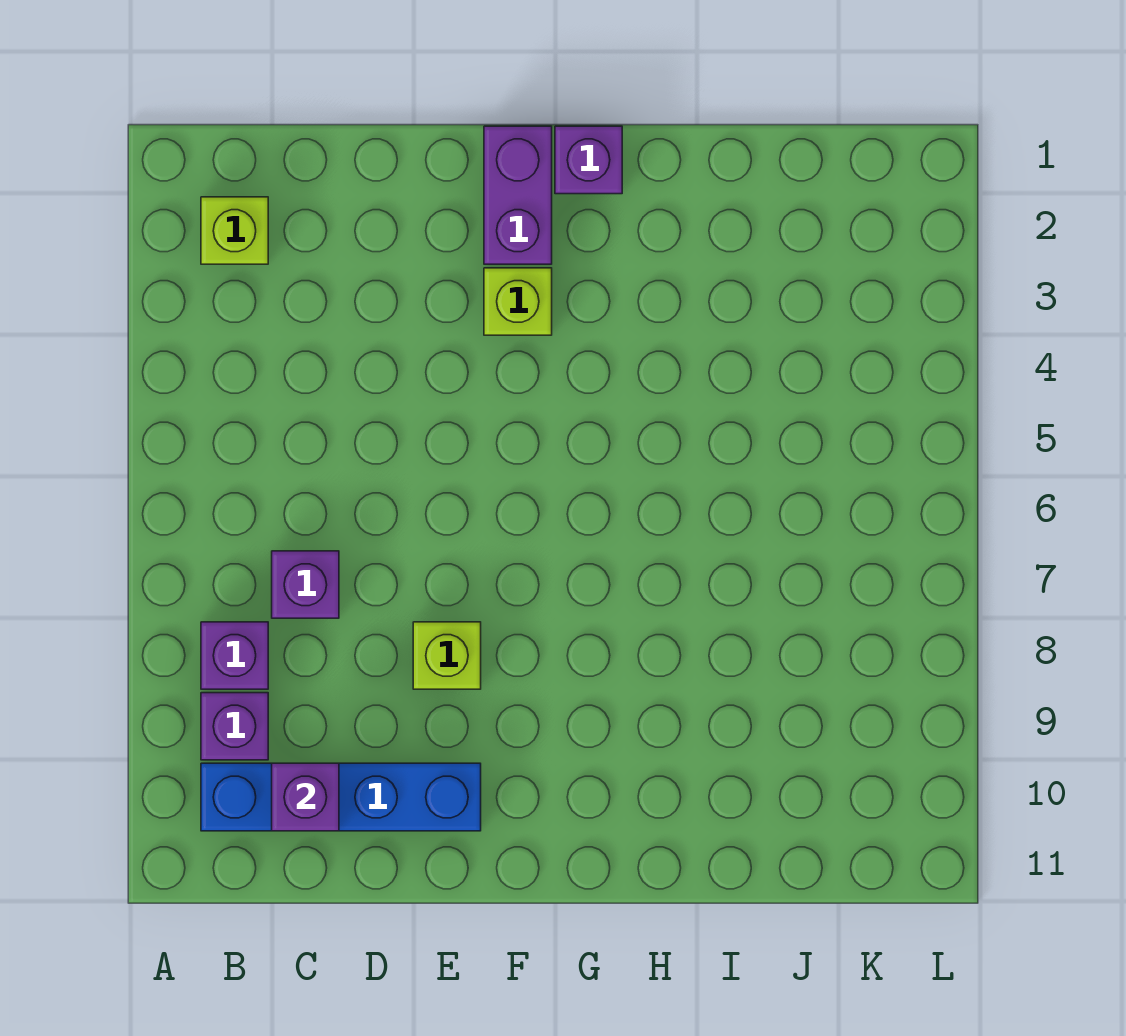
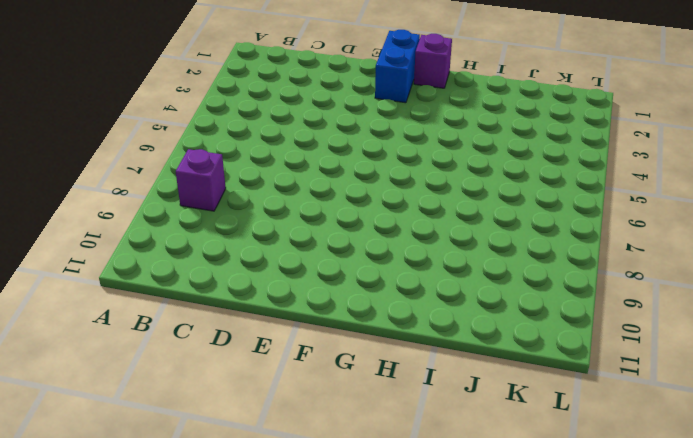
blue brick F1:F2 level 1 -> purple brick F1:F2 level 1
none -> lime brick B2 level 1
none -> purple brick B9 level 1

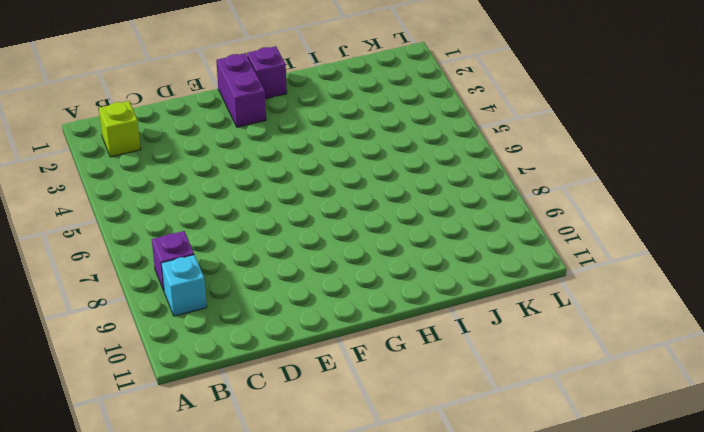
cyan brick B9 level 1 -> purple brick B9 level 1
none -> blue brick B10:E10 level 1
none -> purple brick C7 level 1

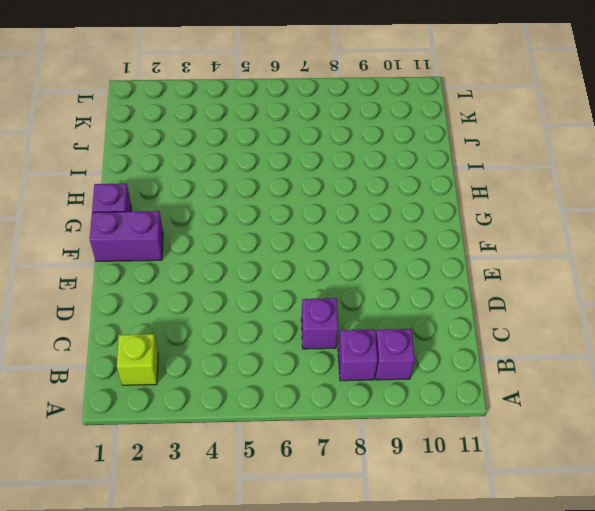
none -> blue brick B10:E10 level 1
none -> lime brick E8 level 1

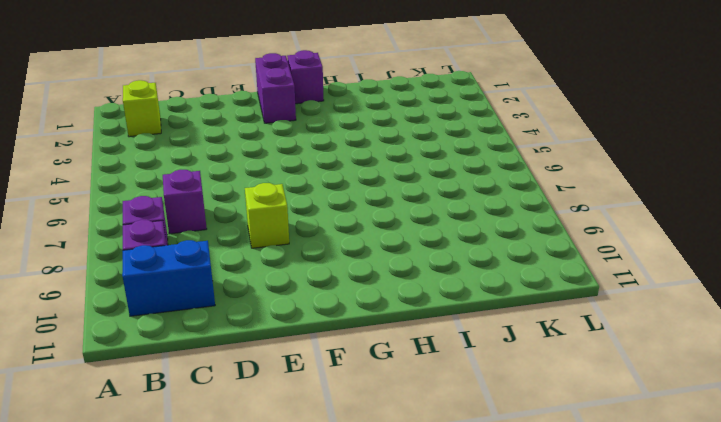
blue brick B10:C10 level 1 -> blue brick B10:E10 level 1
none -> lime brick F3 level 1
none -> purple brick C10 level 2

